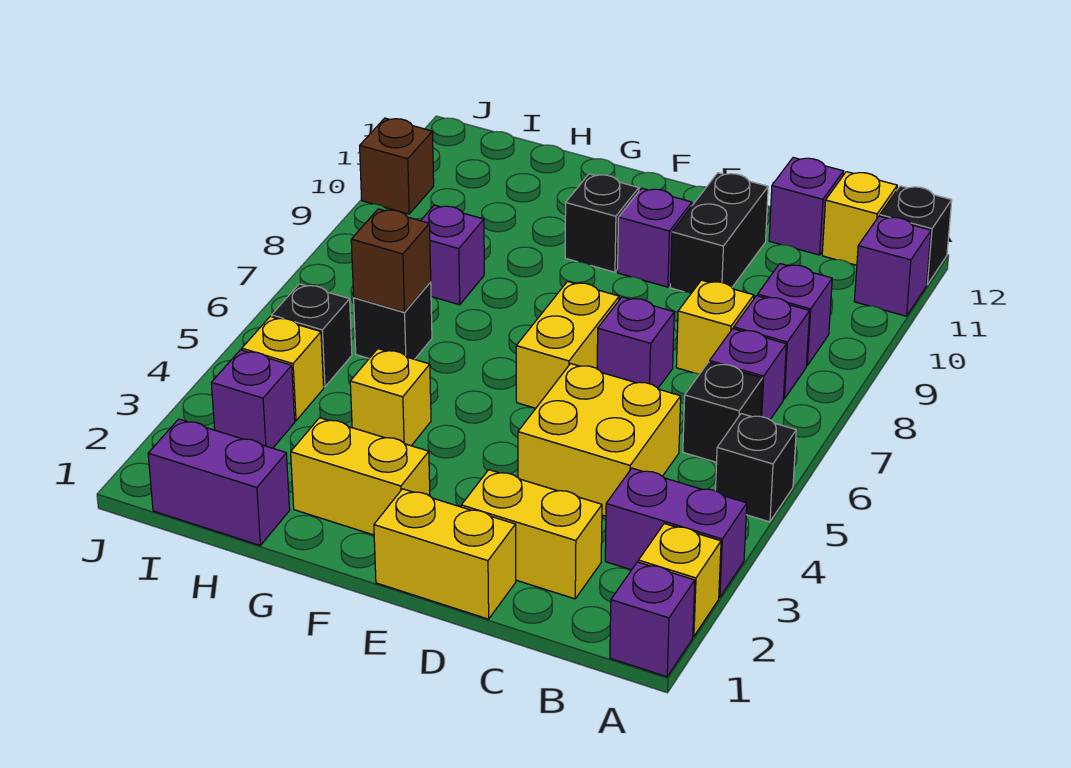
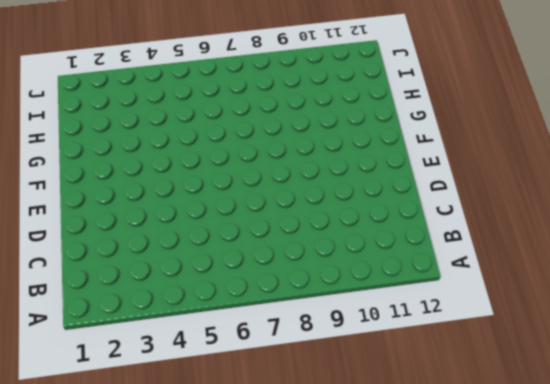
none -> purple brick A1 level 1
none -> yellow brick A2 level 1
none -> purple brick A3:B3 level 1
none -> black brick A5 level 1

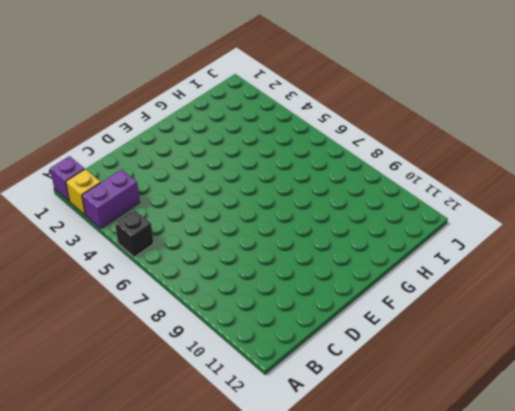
none -> purple brick A11 level 1
none -> black brick A12 level 1
none -> black brick B6 level 1
none -> purple brick B7 level 1

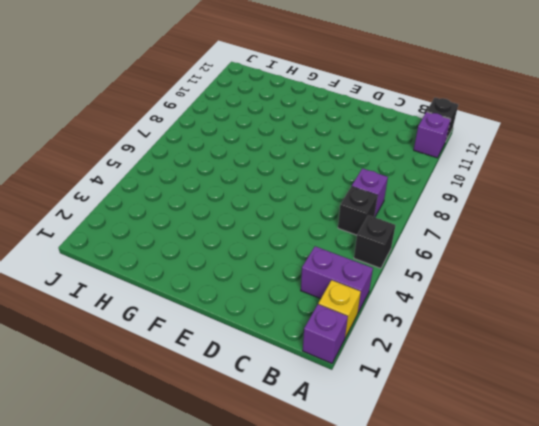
none -> purple brick B8 level 1
none -> purple brick B9 level 1
none -> yellow brick B12 level 1
none -> yellow brick C2:D2 level 1

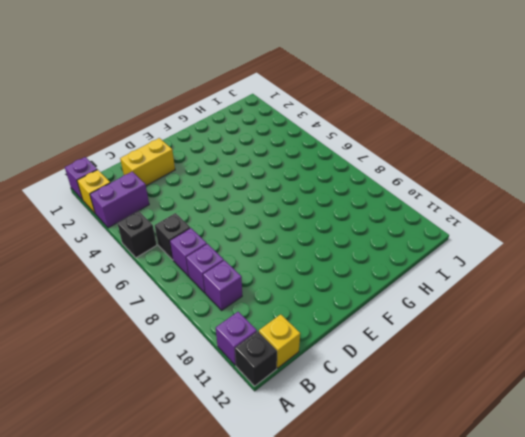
none -> yellow brick C4:D5 level 1
none -> yellow brick C8 level 1
none -> purple brick C12 level 1
none -> yellow brick D1:E1 level 1

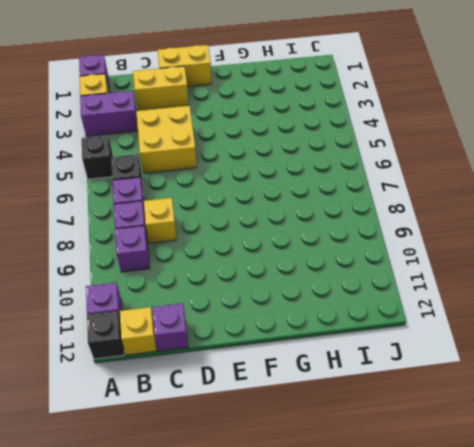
none -> purple brick D7 level 1
none -> black brick D10:D11 level 1
none -> yellow brick E6:E7 level 1
none -> purple brick E10 level 1

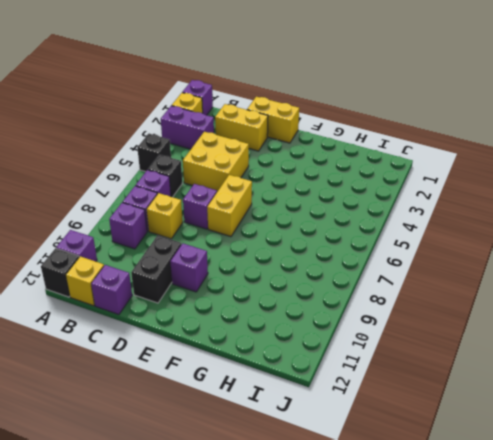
none -> yellow brick F2:G2 level 1
none -> black brick F10 level 1
none -> yellow brick G4 level 1
none -> purple brick H1:I1 level 1

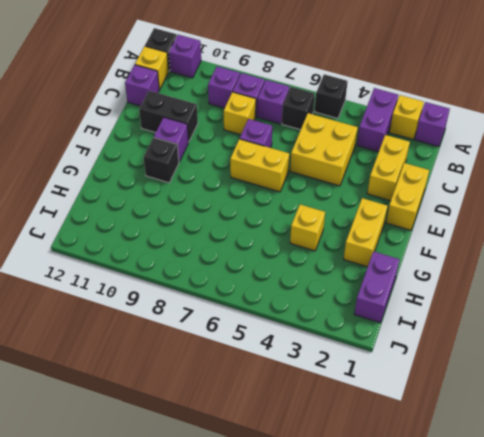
none -> black brick H6 level 1
none -> purple brick H8 level 1
none -> purple brick I3 level 1
none -> yellow brick I4 level 1

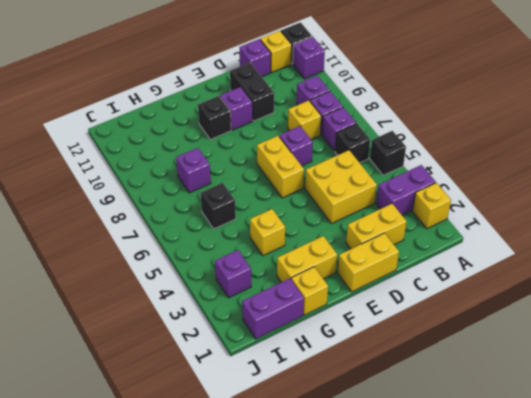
yellow brick G1 level 1 -> yellow brick I4 level 1
none -> purple brick A1 level 1
none -> black brick I5 level 1
none -> brown brick J10 level 1
none -> brown brick H6 level 2

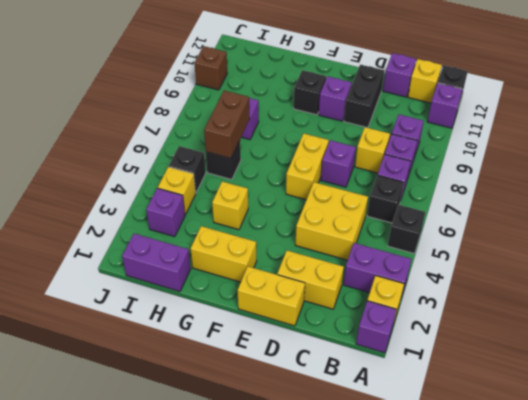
brown brick H6:H7 level 2 -> brown brick H6 level 2

